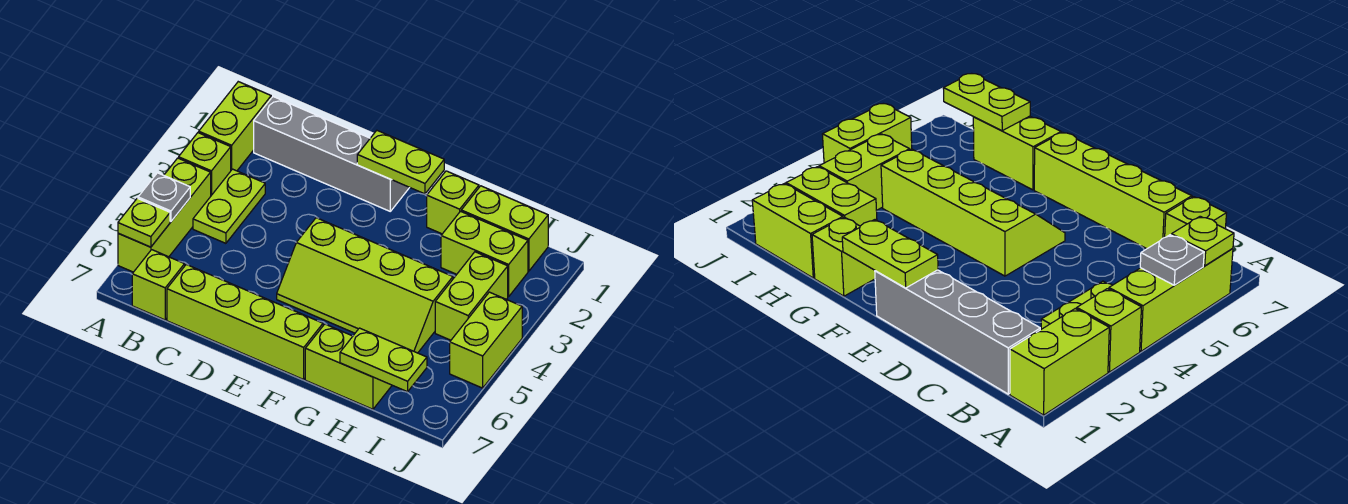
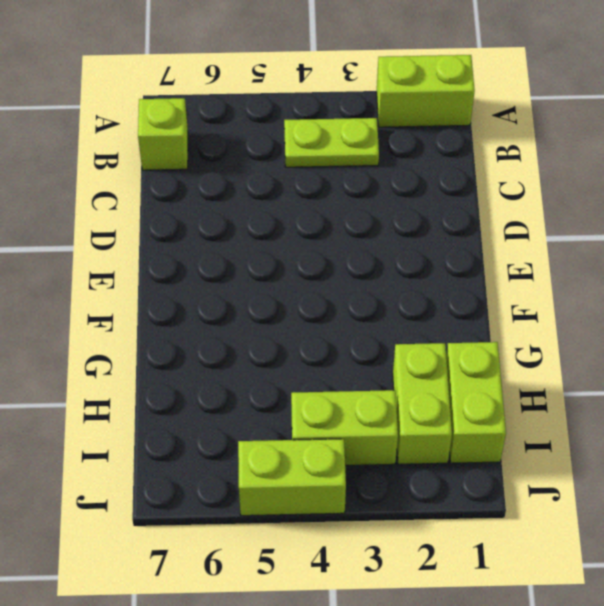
none -> lime brick A3 level 1
none -> lime brick A4:A6 level 1
none -> grey brick B1:E1 level 1

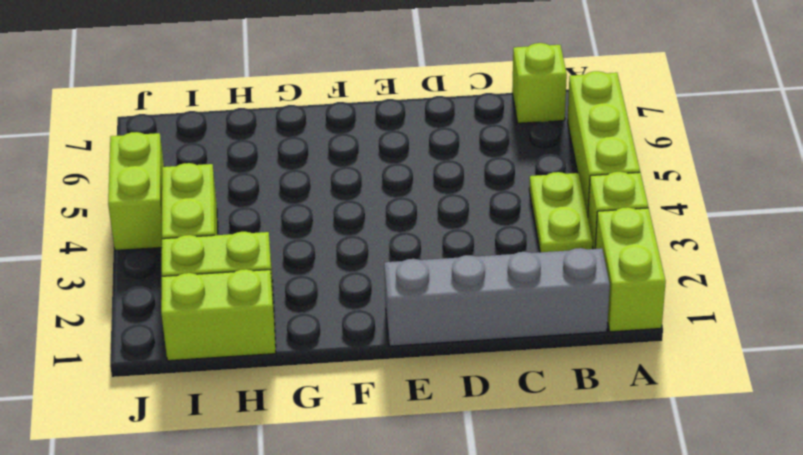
none -> lime brick C7:F7 level 1
none -> lime slope E4:H5 level 1 top 4
none -> lime brick G1 level 1

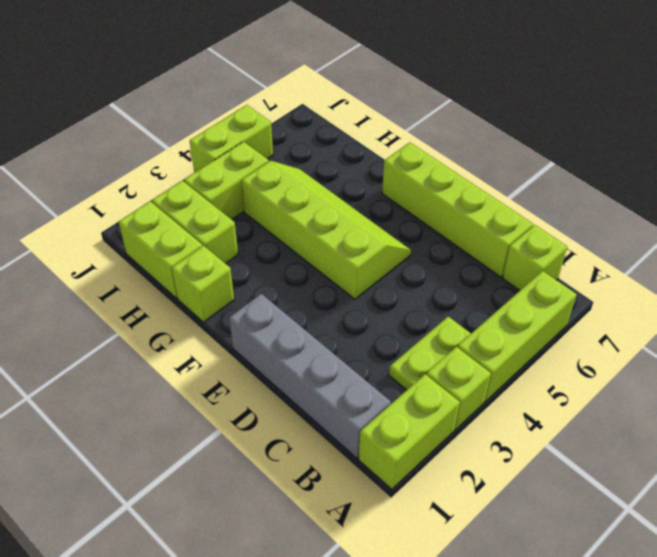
none -> lime brick G7:H7 level 1
none -> grey plate A5 level 2
none -> lime plate A6 level 2

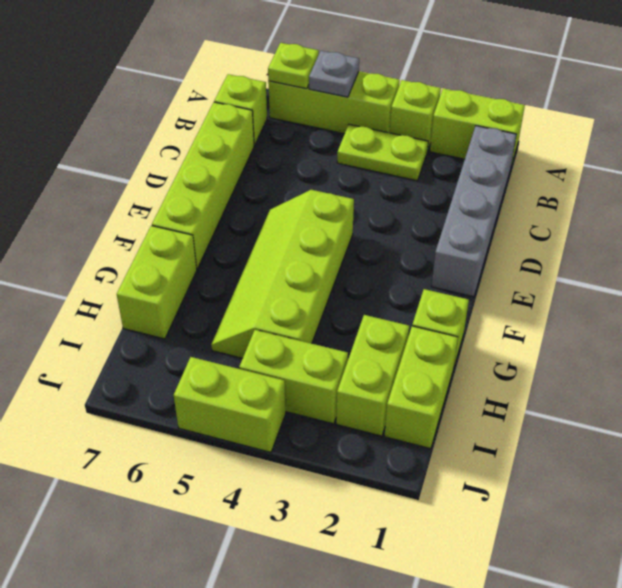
none -> lime plate E1:F1 level 2
none -> lime plate H7:I7 level 2

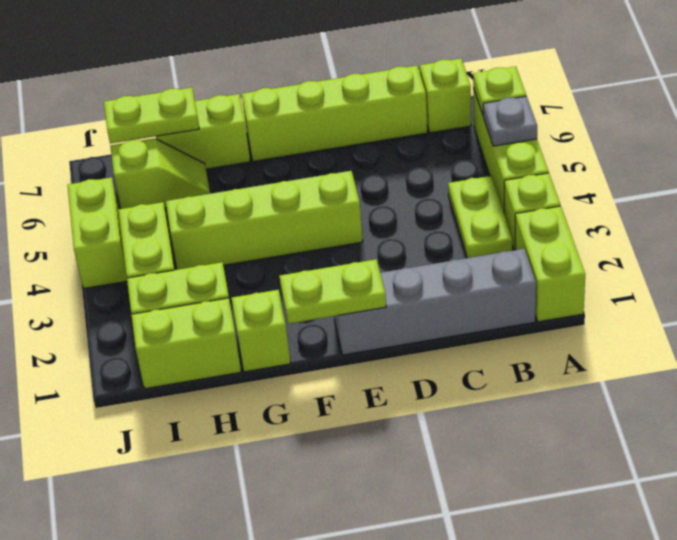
lime slope H6:I6 level 1 top I -> none

